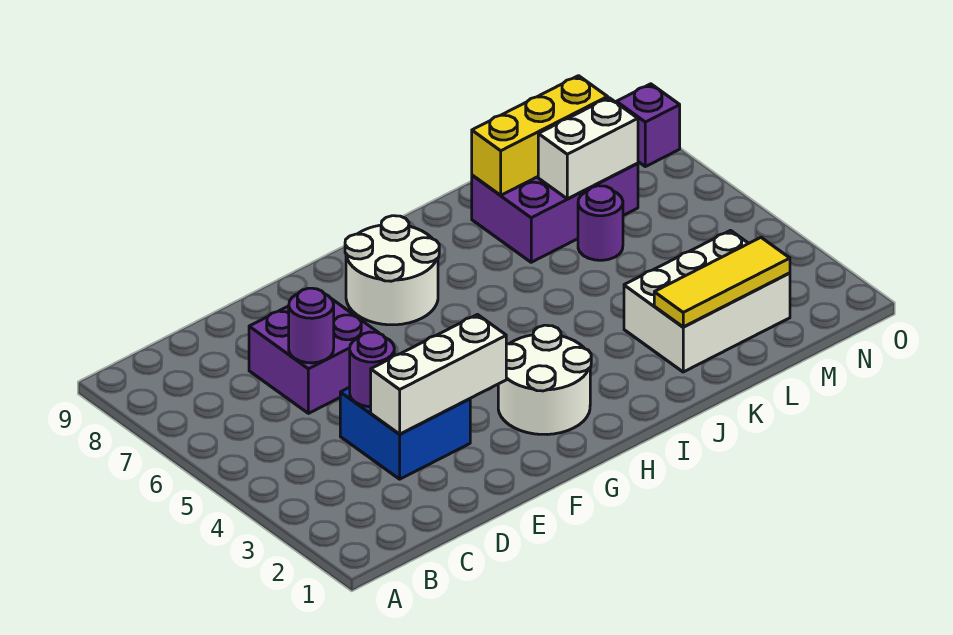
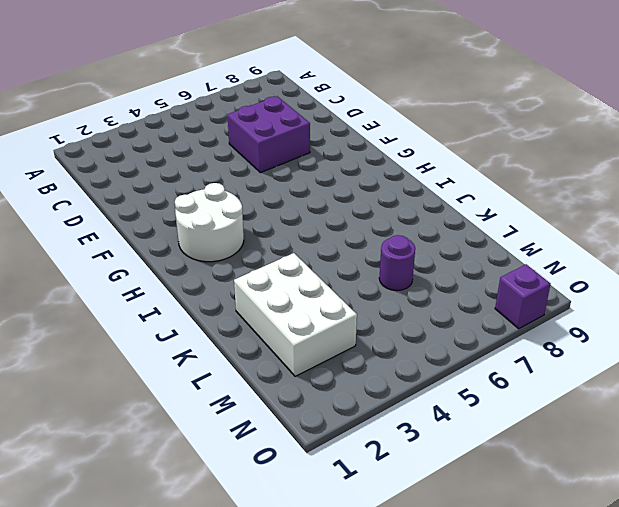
none -> blue brick D3:E4 level 1
none -> white round brick G7:H8 level 1
none -> purple brick K7:M8 level 1

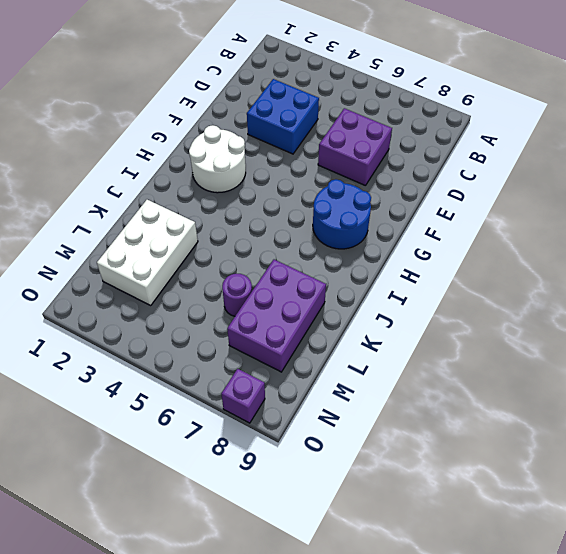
blue round brick G7:H8 level 1 -> white round brick G7:H8 level 1
none -> white brick D3:F3 level 2
none -> purple round brick D4 level 2
none -> purple round brick D6 level 2

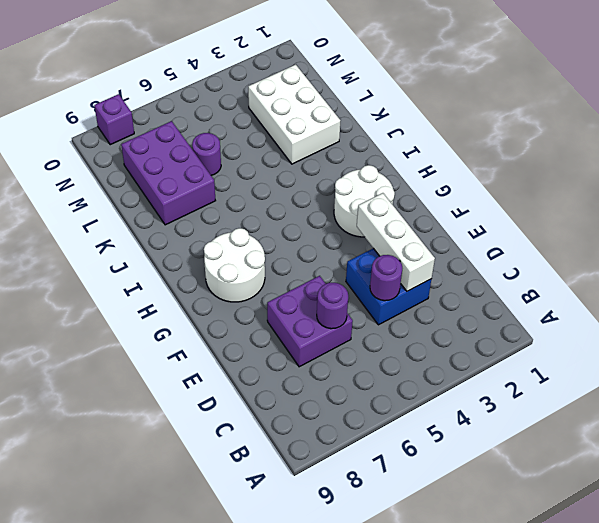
none -> yellow tile K2:M2 level 2
none -> yellow brick K8:M8 level 2
none -> white brick L7:M7 level 2

